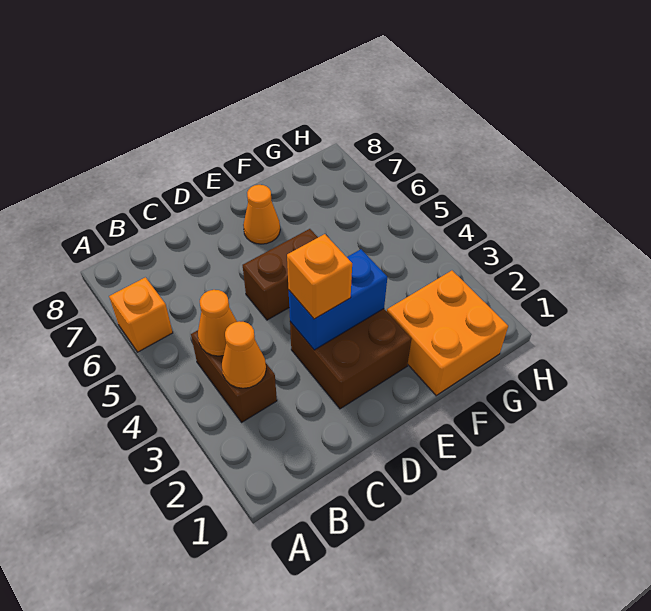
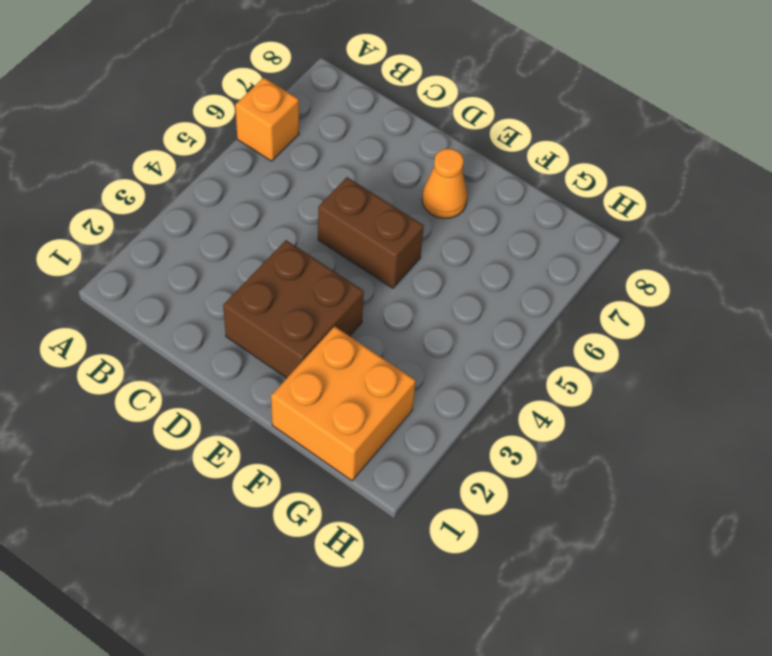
none -> brown brick B3:B4 level 1
none -> orange cone B3 level 2

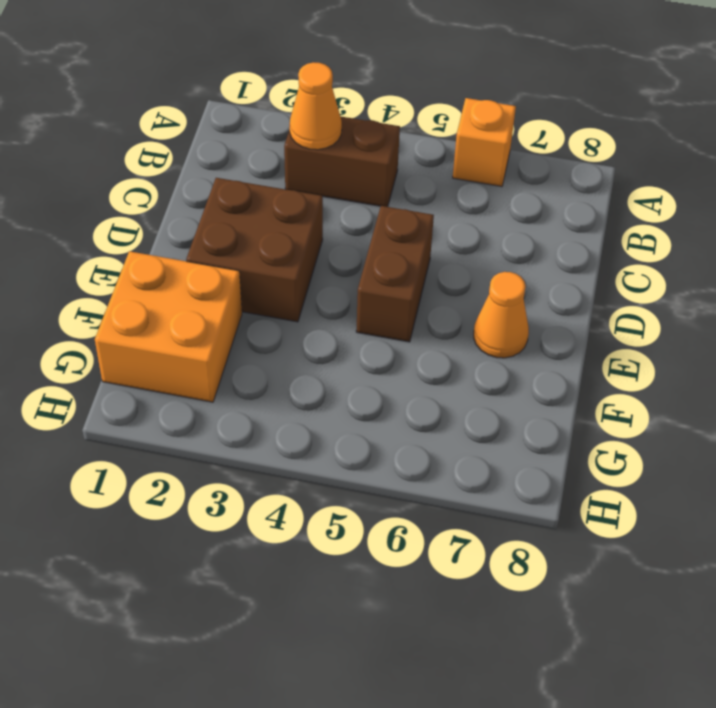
none -> orange cone B4 level 2
none -> blue brick D3:E3 level 2

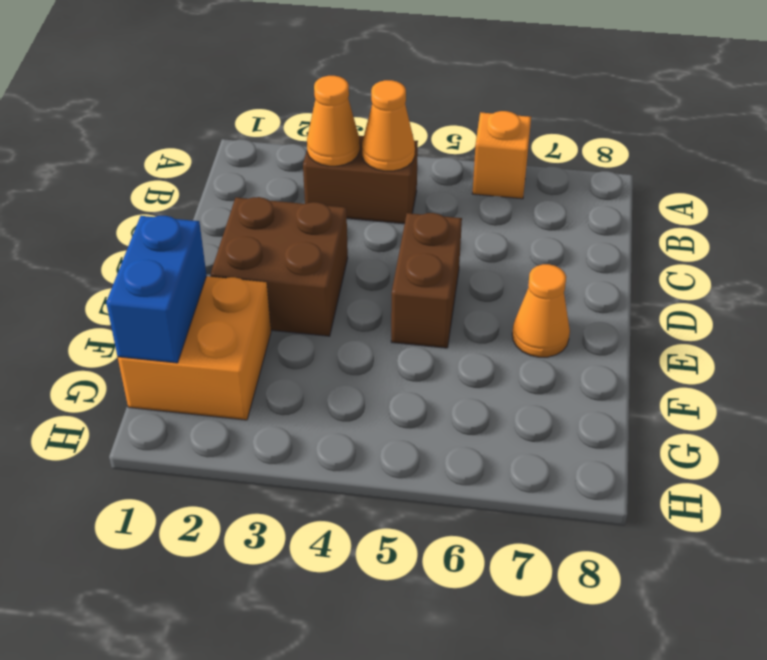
blue brick F1:G1 level 2 -> blue brick D3:E3 level 2
none -> orange brick D3 level 3

